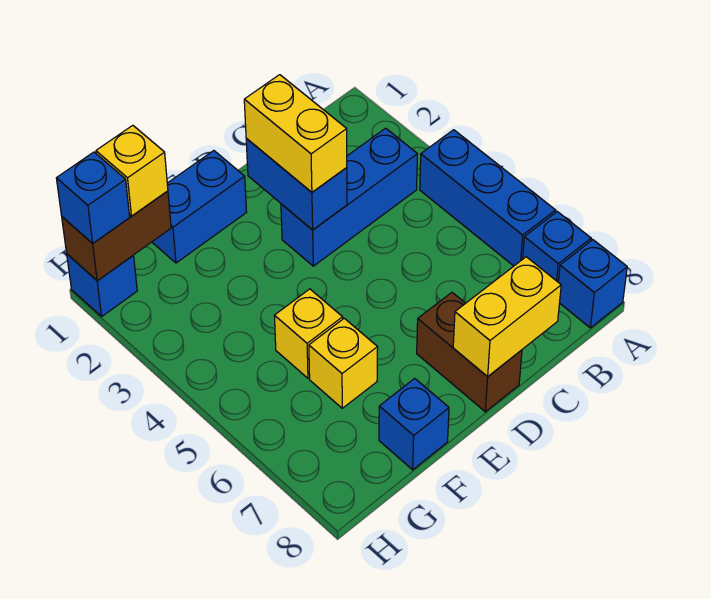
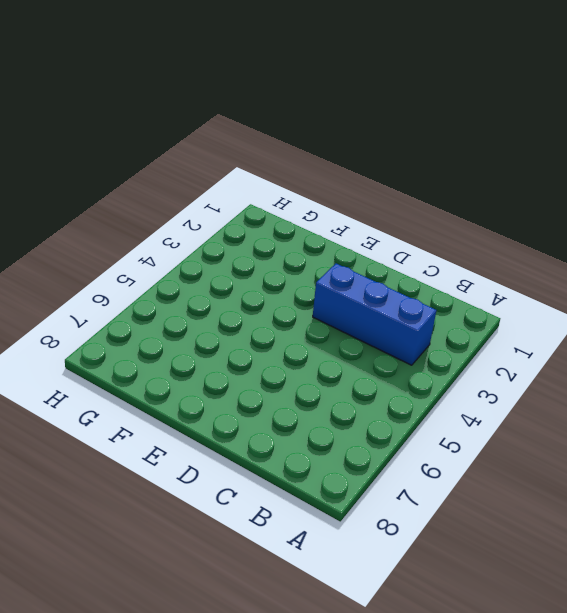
none -> blue brick A4:A6 level 1
none -> blue brick A7 level 1
none -> blue brick A8 level 1

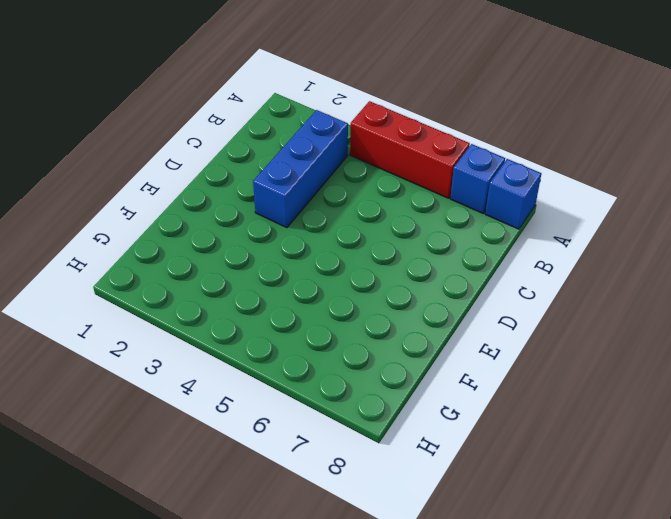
red brick A4:A6 level 1 -> blue brick A4:A6 level 1
none -> brown brick D7:D8 level 1
none -> blue brick E1:F1 level 1
none -> yellow brick F5 level 1

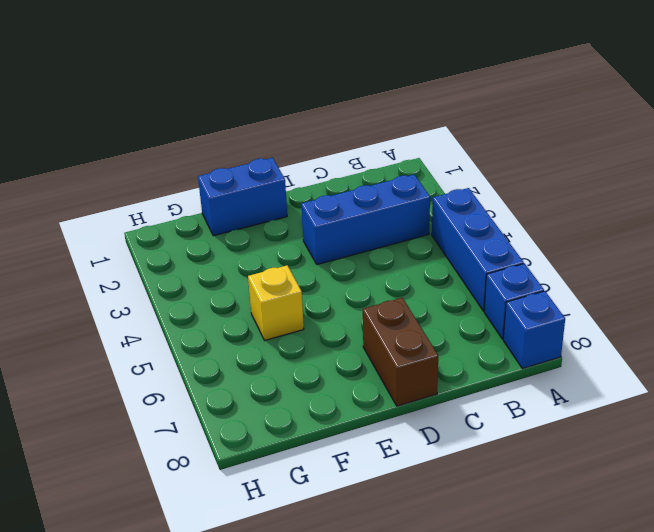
none -> yellow brick F6 level 1
none -> blue brick F8 level 1
none -> blue brick H1 level 1

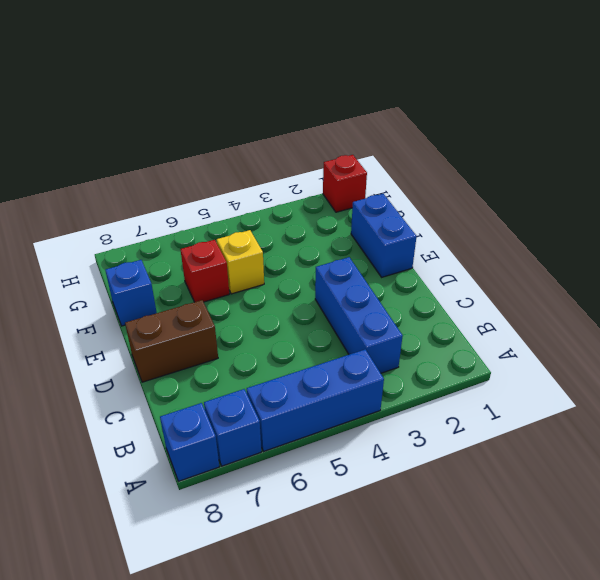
red brick F6 level 1 -> yellow brick F6 level 1
red brick H1 level 1 -> blue brick H1 level 1
none -> yellow brick C8:D8 level 2
none -> blue brick D2:D3 level 2
none -> brown brick G1:H1 level 2

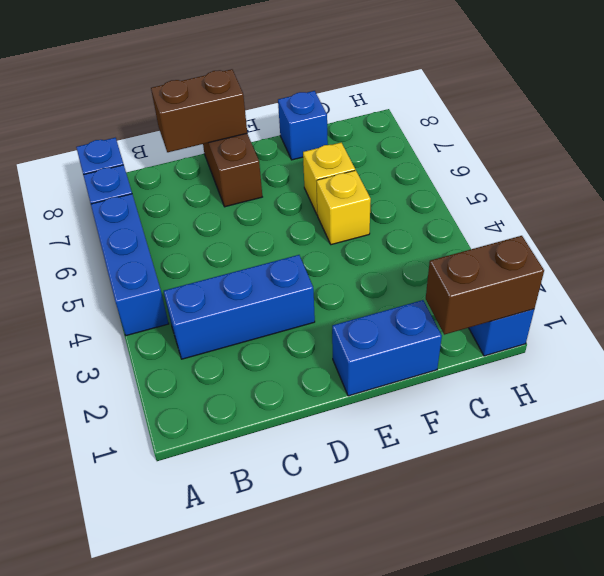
brown brick C8:D8 level 2 -> yellow brick C8:D8 level 2
none -> blue brick D2:D3 level 2
none -> yellow brick D2:D3 level 3
none -> yellow brick G1 level 3

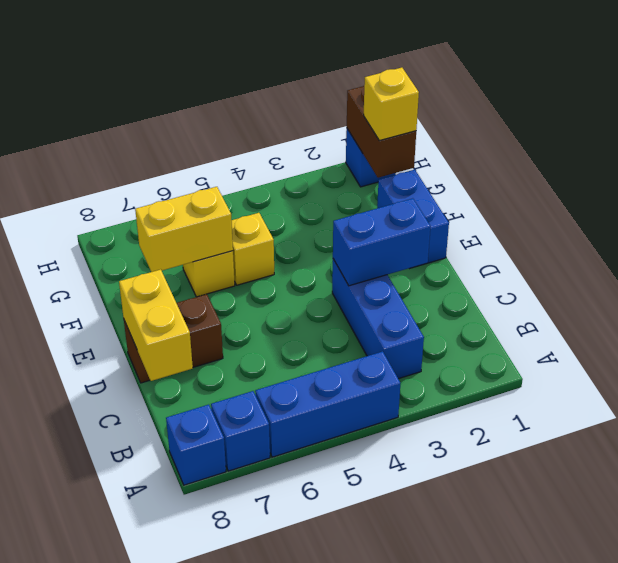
yellow brick F6:F7 level 2 -> yellow brick D2:D3 level 3
none -> blue brick F8 level 1
none -> blue brick H1 level 3

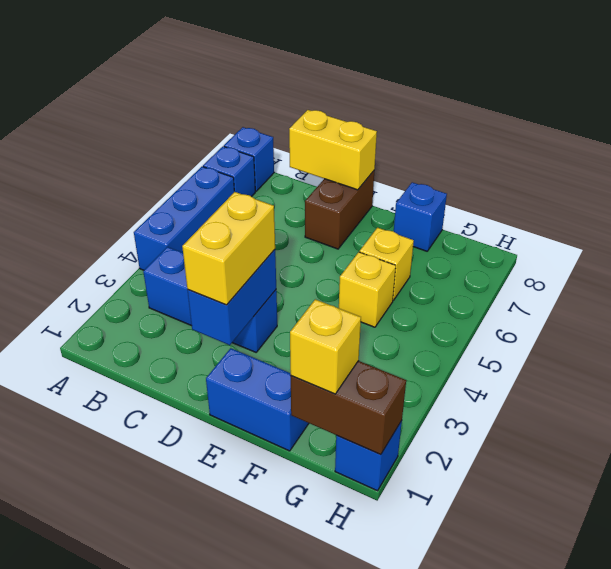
none -> blue brick H1 level 3

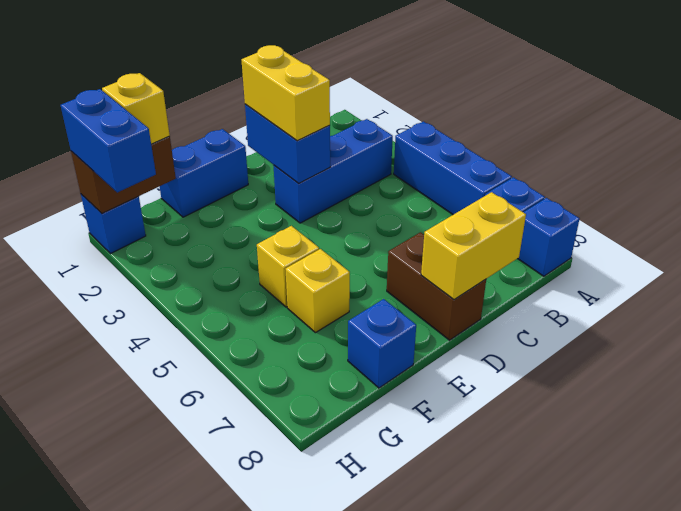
blue brick H1:H2 level 3 -> blue brick H1 level 3

